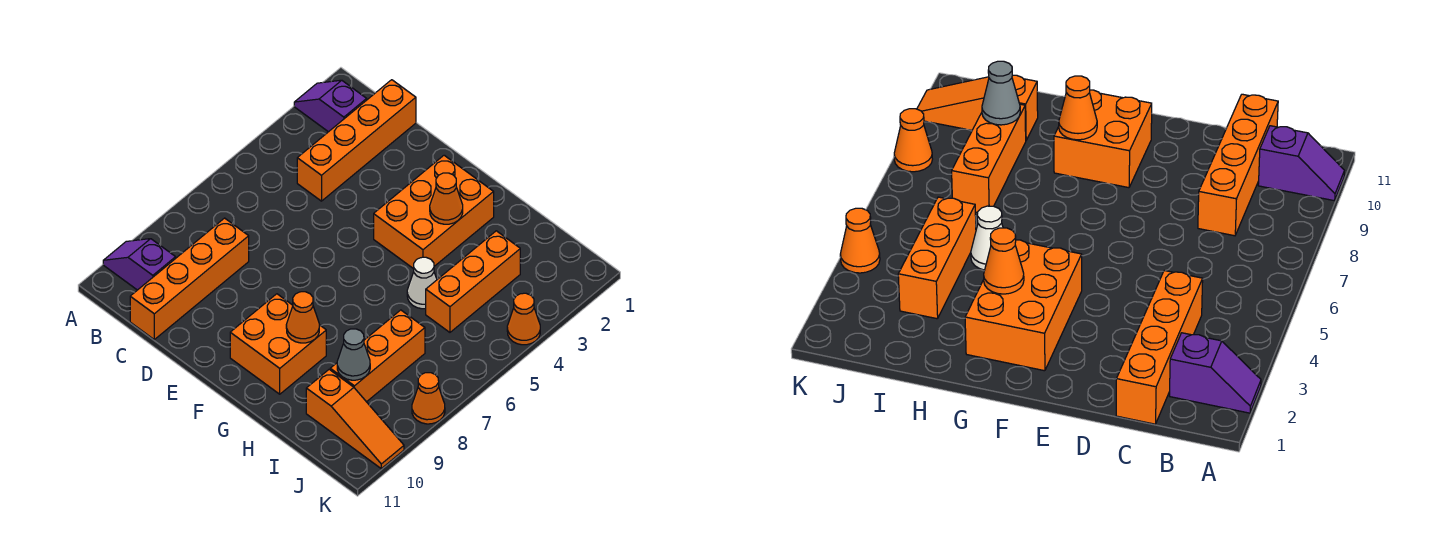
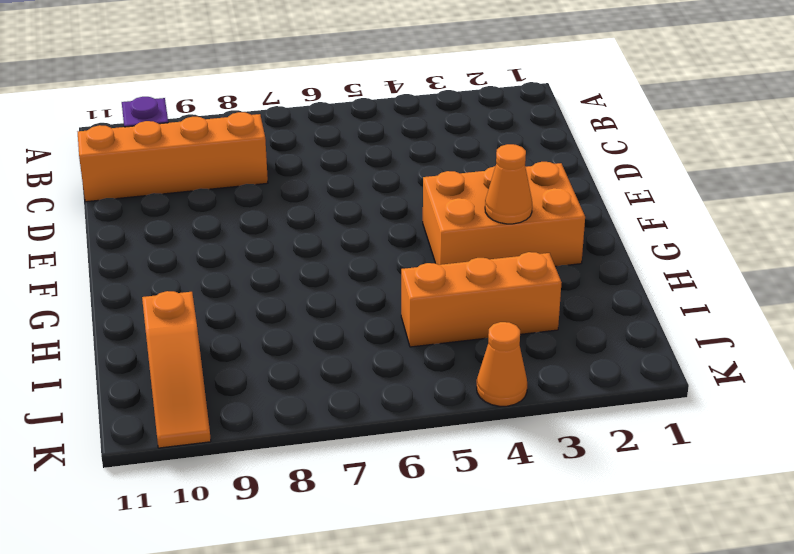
none -> purple slope A2:B2 level 1 top B
none -> orange brick C1:C4 level 1
none -> orange brick F9:G10 level 1

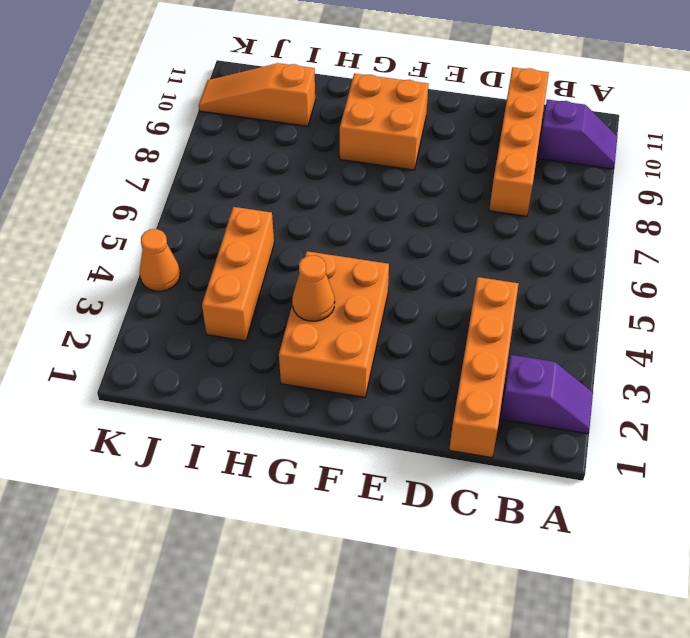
none -> white cone H5 level 1
none -> orange brick I7:I9 level 1
none -> orange cone K8 level 1

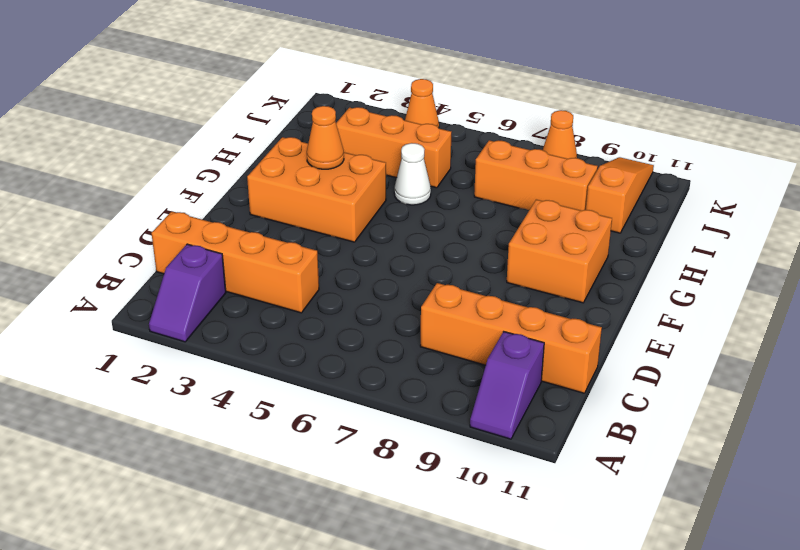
none -> orange cone G9 level 2
none -> grey cone I9 level 2

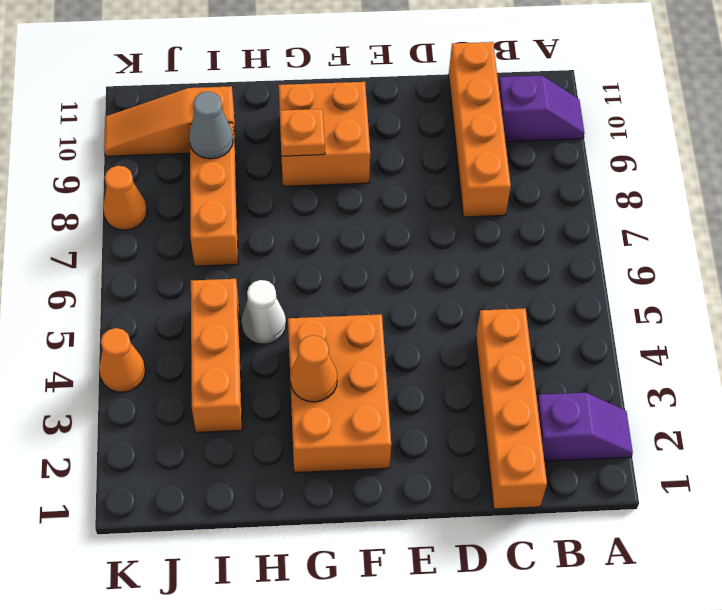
orange plate G9 level 2 -> orange cone G9 level 2

